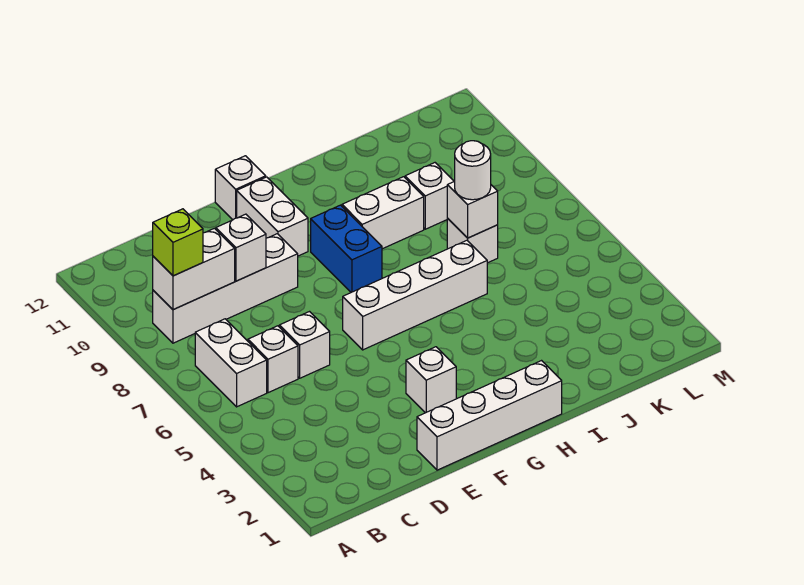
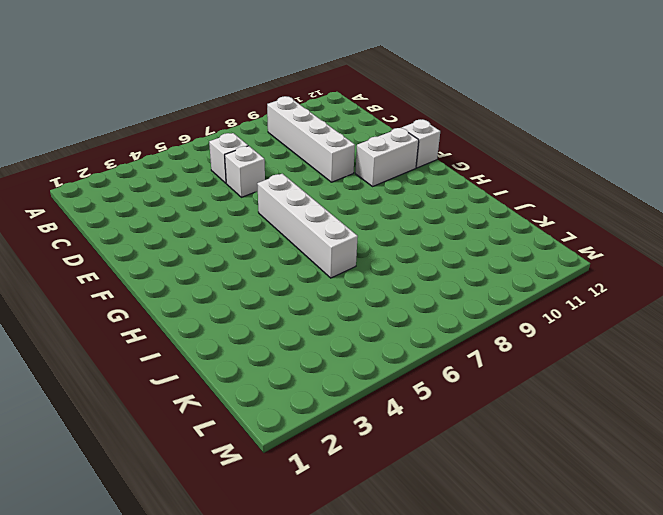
none -> white brick B6:B7 level 1
none -> white brick E1:H1 level 1
none -> white brick F3 level 1

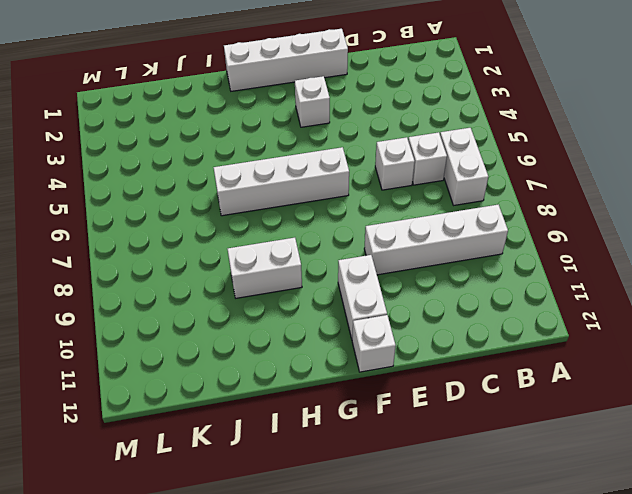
none -> blue brick G8:G9 level 1
none -> white brick J7 level 1
none -> white brick J9 level 1

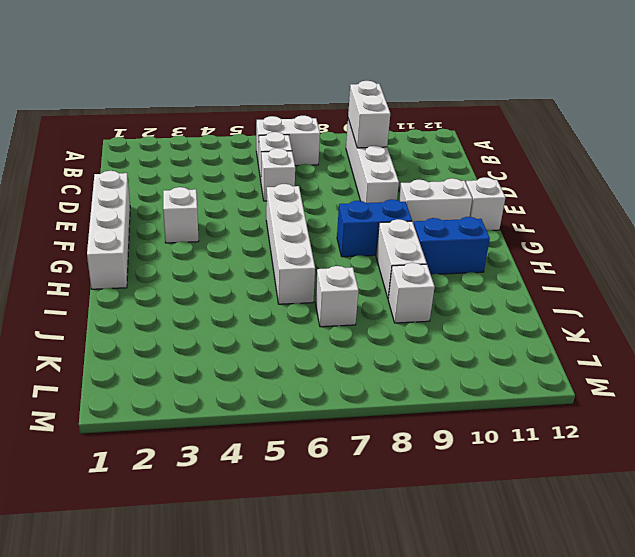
blue brick H10:H11 level 1 -> none
none -> white brick D9 level 2
none -> white brick J7 level 2
none -> lime brick B9 level 3

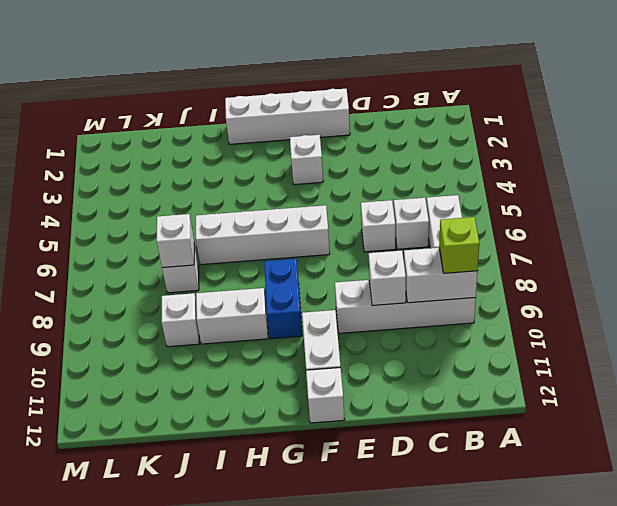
none -> white round brick J7 level 3

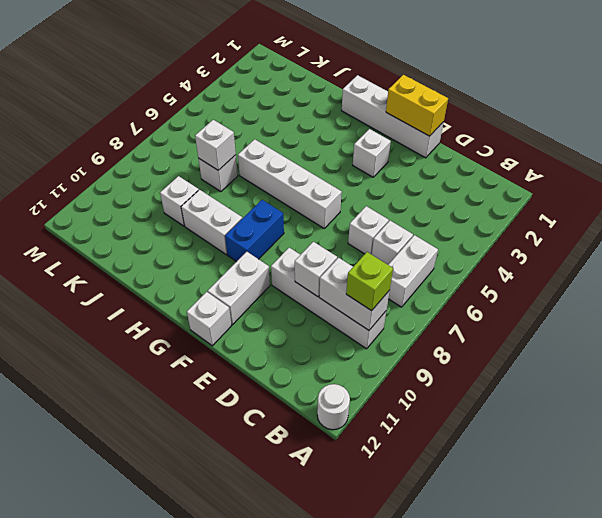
white round brick A12 level 1 -> white round brick J7 level 3
yellow brick E1:F1 level 2 -> none

